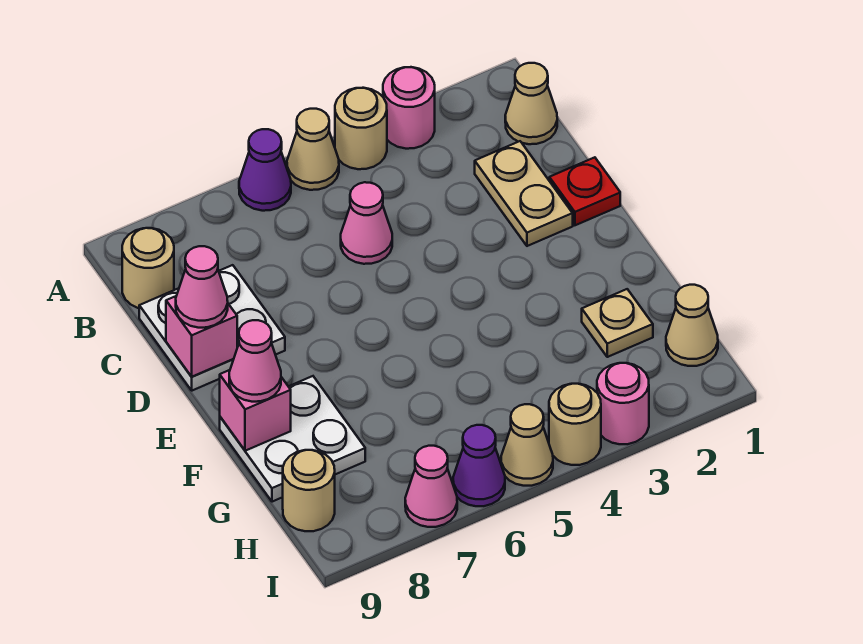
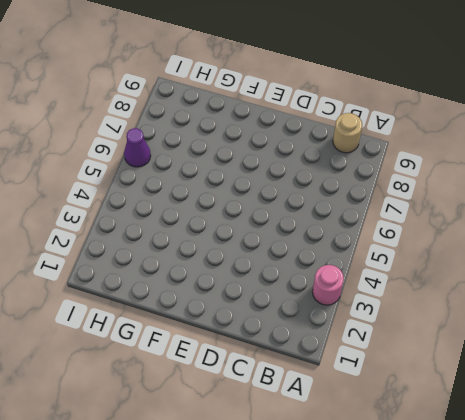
none -> tan round brick A4 level 1
none -> tan cone A5 level 1
none -> purple cone A6 level 1

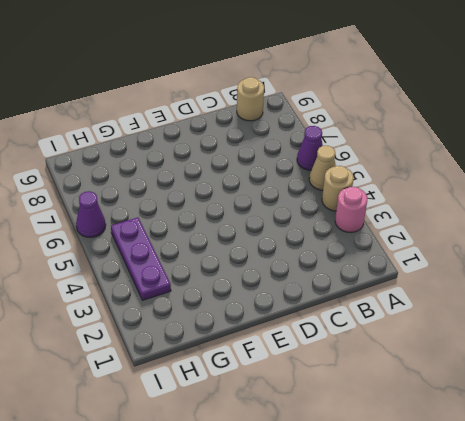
purple plate H3:H5 level 1 -> none
none -> tan cone B1 level 1
none -> tan plate C2:D2 level 1
none -> pink cone C5 level 1

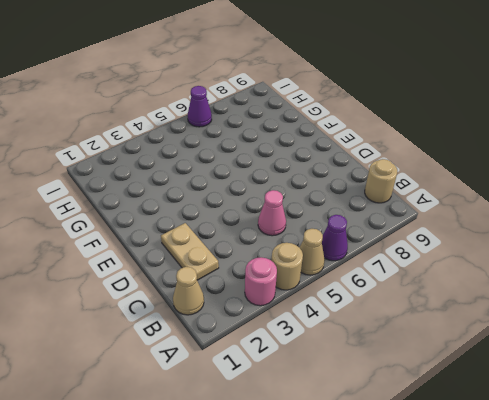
none -> white plate C8:D9 level 1
none -> red plate D1 level 1
none -> white plate F8:G9 level 1

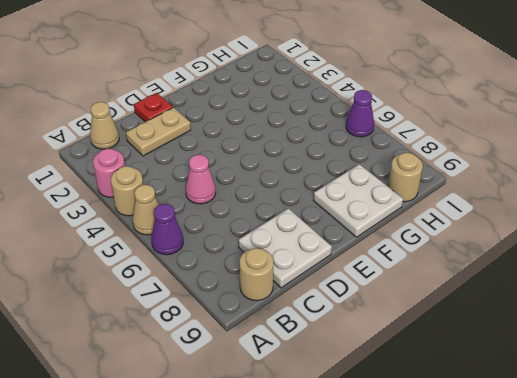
none -> tan plate G2 level 1
none -> tan cone H1 level 1
none -> pink round brick I3 level 1

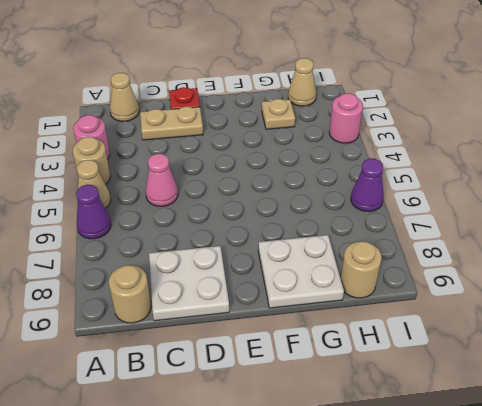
none -> tan round brick I4 level 1
none -> tan cone I5 level 1
none -> pink cone I7 level 1

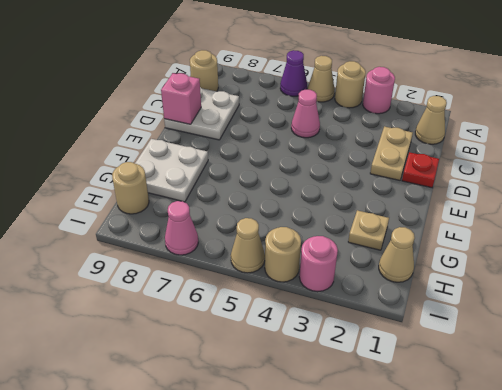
none -> purple cone I6 level 1
none -> pink brick F9 level 2
none -> pink cone D9 level 3

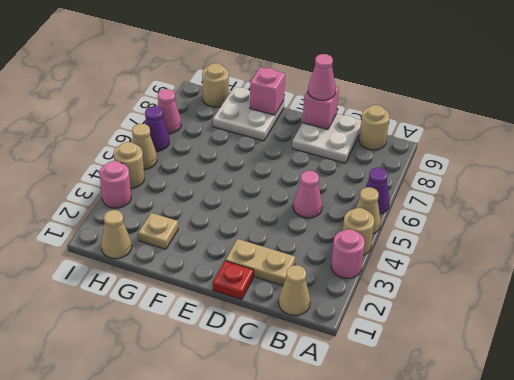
none -> pink cone F9 level 3

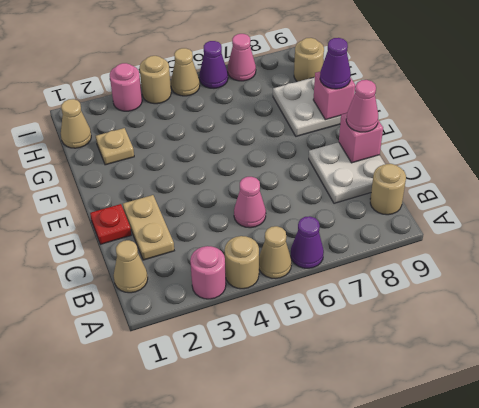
purple cone F9 level 3 -> pink cone F9 level 3

